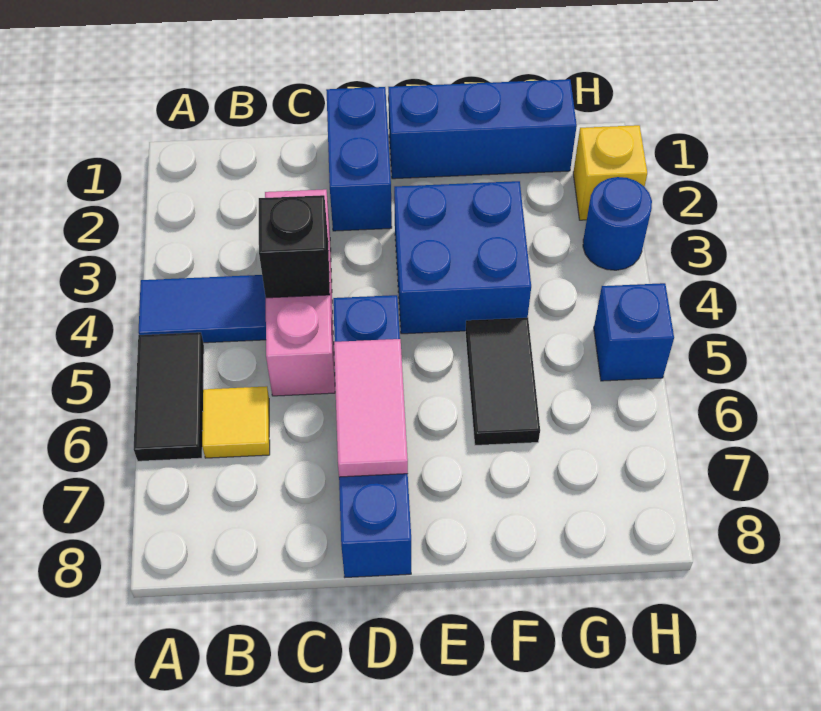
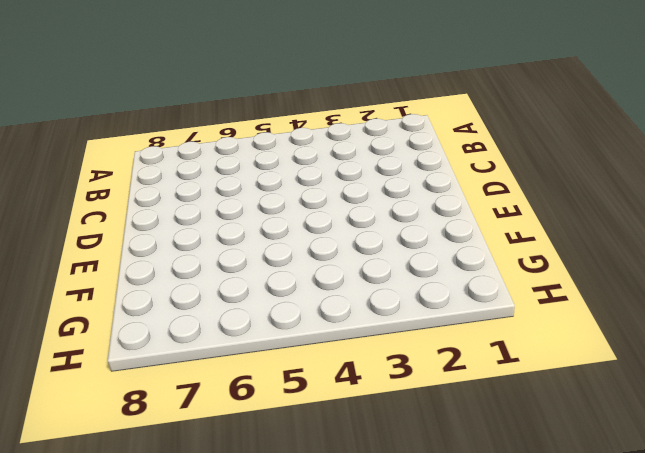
none -> blue tile A4:B4 level 1
none -> black tile A5:A6 level 1
none -> yellow tile B6 level 1

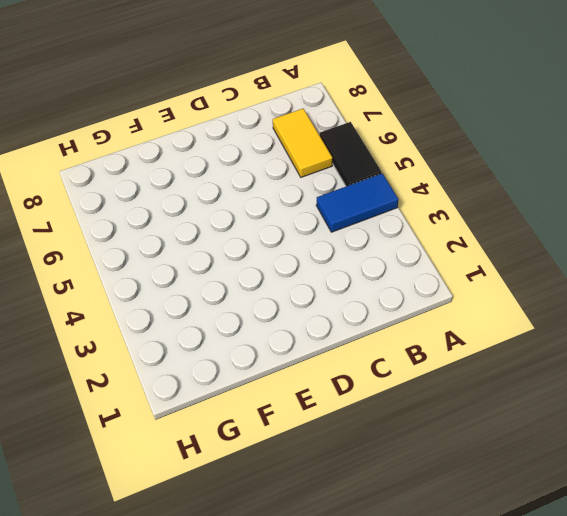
yellow tile B6:B7 level 1 -> yellow tile B6 level 1
none -> pink brick C3:C5 level 1
none -> blue brick D1:D2 level 1
none -> blue brick D5:D8 level 1

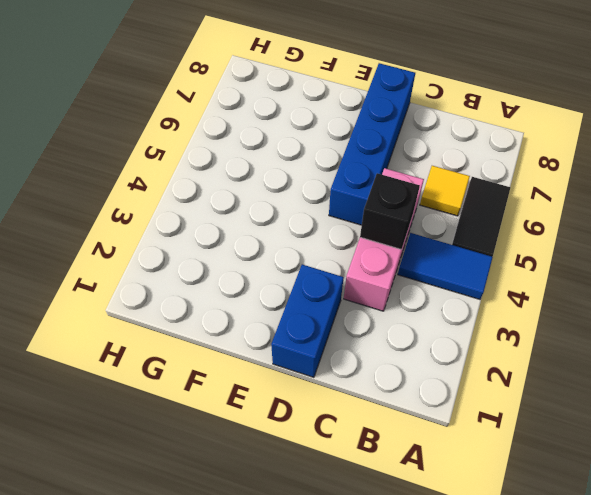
none -> blue brick E1:G1 level 1
none -> blue brick E3:F4 level 1
none -> black tile F5:F6 level 1

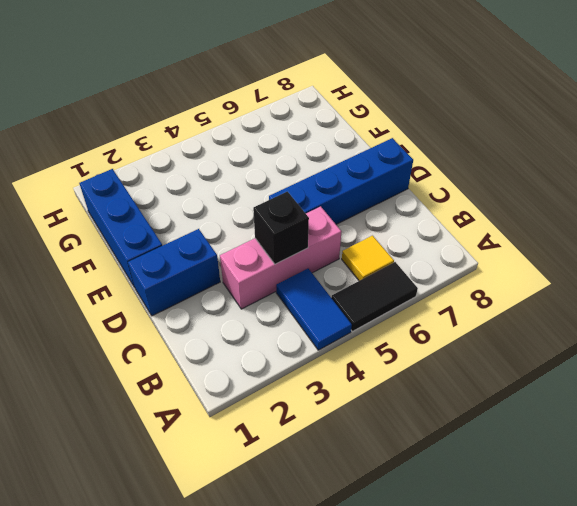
none -> blue brick E3:F4 level 1
none -> black tile F5:F6 level 1
none -> yellow brick H2 level 1

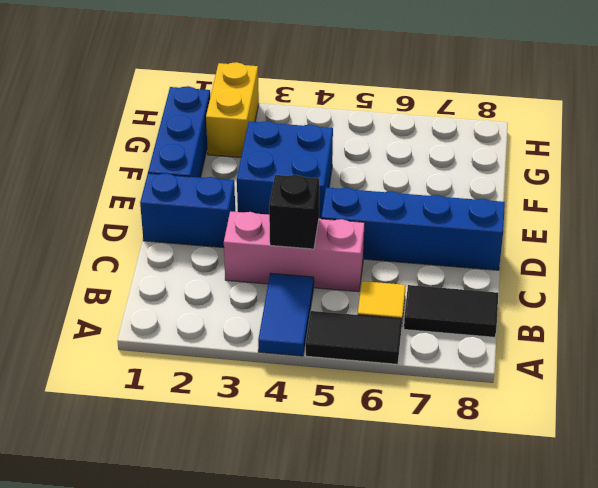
black tile B7:B8 level 1 -> black tile F5:F6 level 1
yellow brick G2:H2 level 1 -> yellow brick H2 level 1
none -> blue round brick H3 level 1
none -> blue brick H5 level 1
none -> pink tile D6:D7 level 2

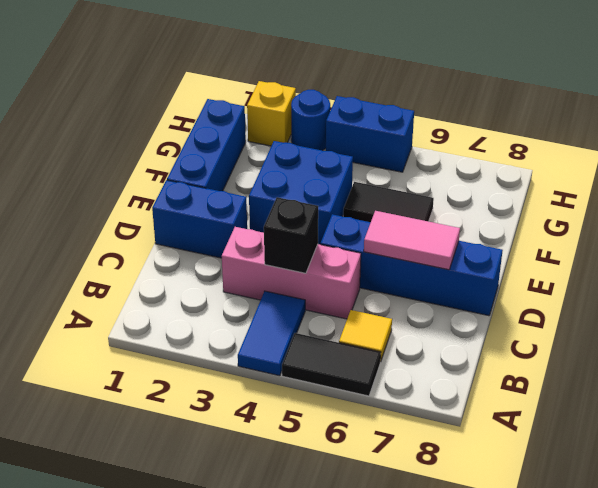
blue brick H4:H5 level 1 -> blue brick H5 level 1

